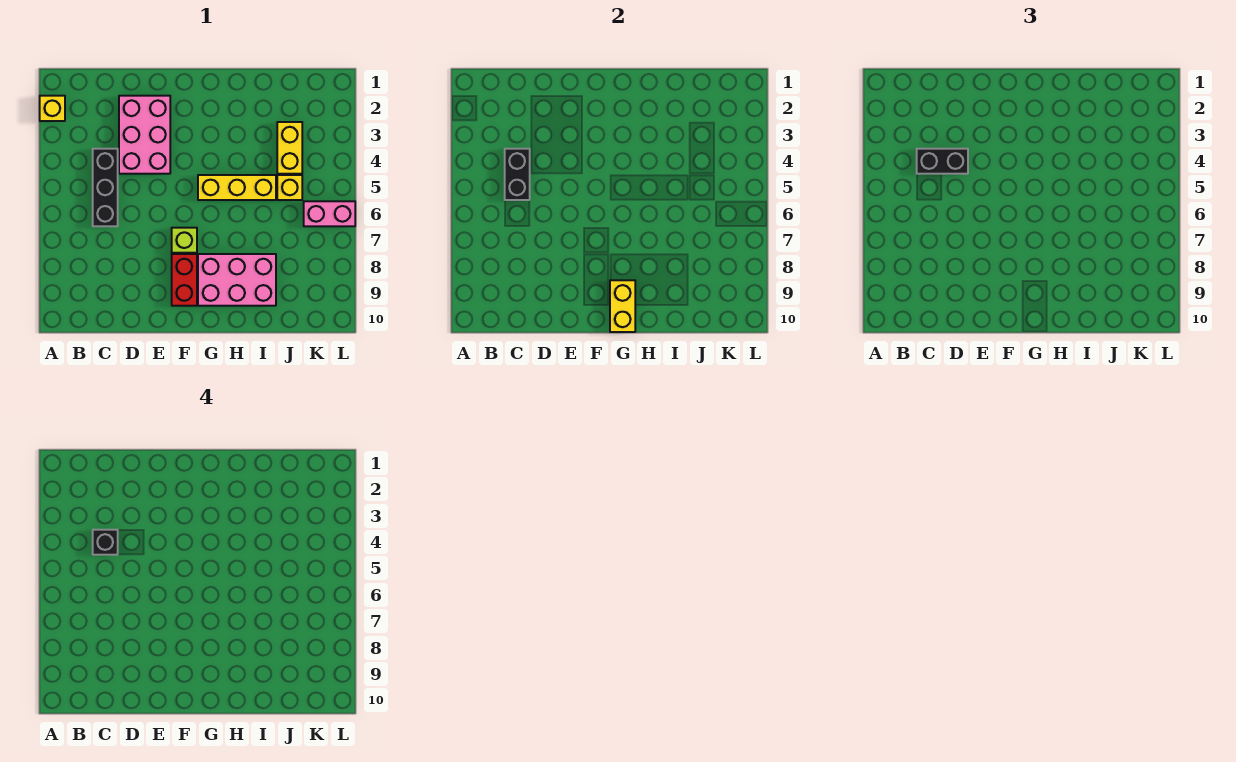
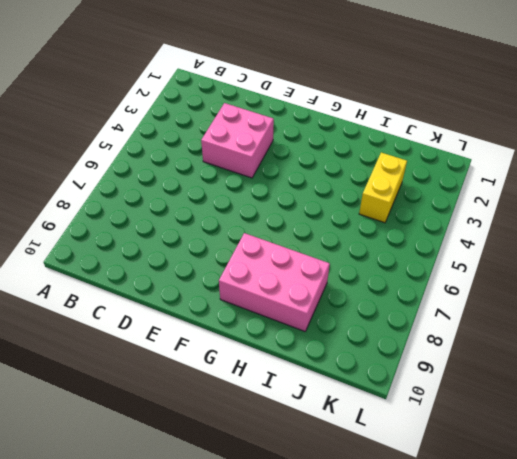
pink brick D3:E4 level 1 -> pink brick D2:E4 level 1
none -> yellow brick A2 level 1
none -> black brick C4:C6 level 1
none -> lime brick F7 level 1

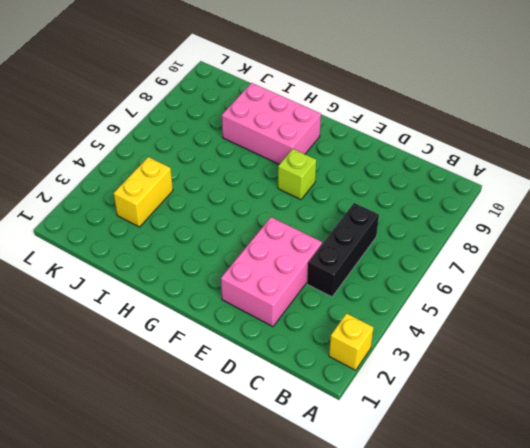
none -> red brick F8:F9 level 1
none -> yellow brick G5:I5 level 1
none -> yellow brick J5 level 1

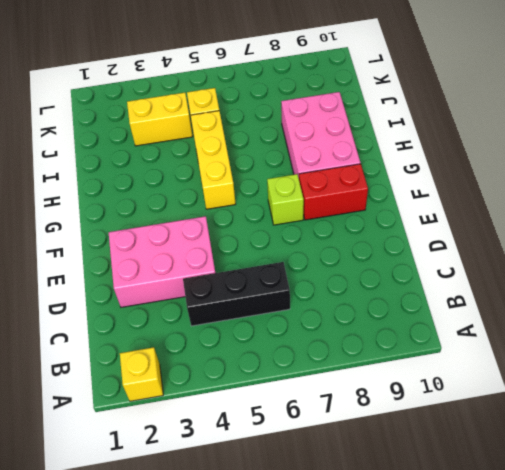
none -> pink brick K6:L6 level 1
none -> black brick C4:C5 level 2
none -> yellow brick G9:G10 level 2

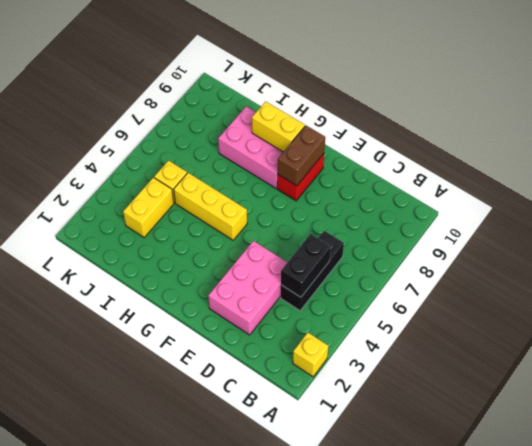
brown brick F8:F9 level 2 -> none
yellow brick G9:H9 level 2 -> yellow brick G9:G10 level 2
none -> lime brick F7 level 1
none -> pink brick K6:L6 level 1
none -> black brick C4:D4 level 3

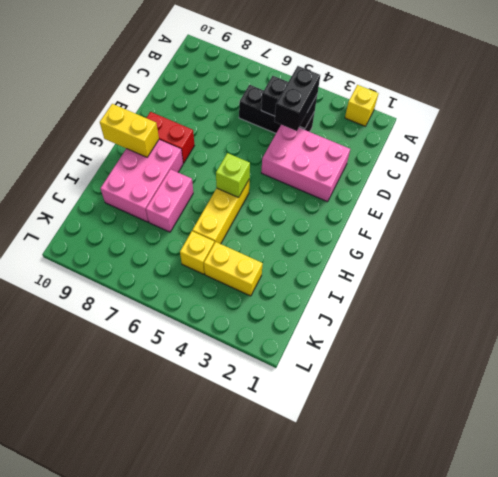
lime brick G5 level 2 -> lime brick F7 level 1
pink brick H7:I7 level 1 -> pink brick K6:L6 level 1
none -> black brick C4 level 4

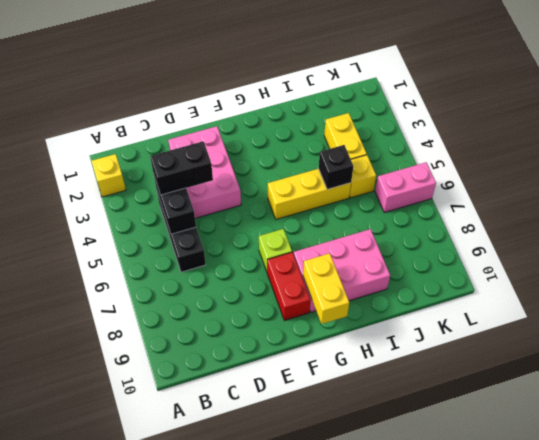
black brick I5 level 2 -> black brick C4 level 4

